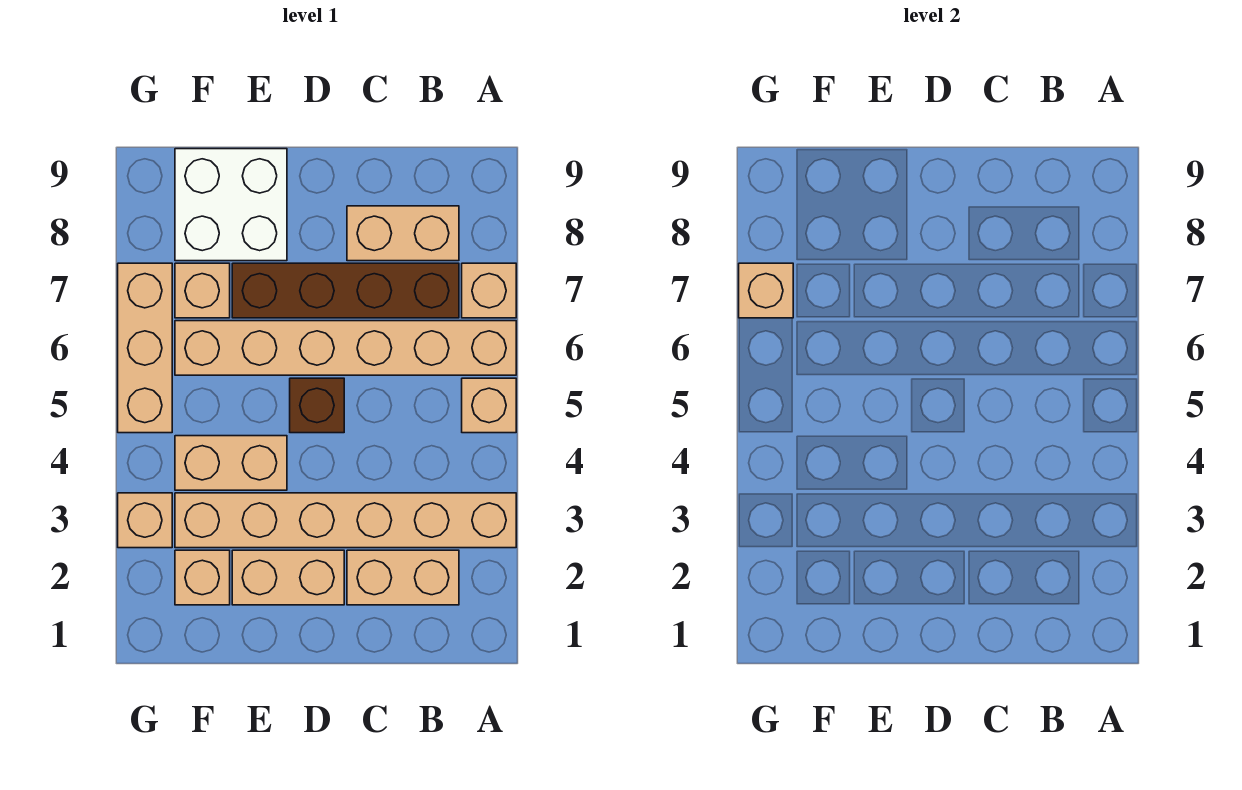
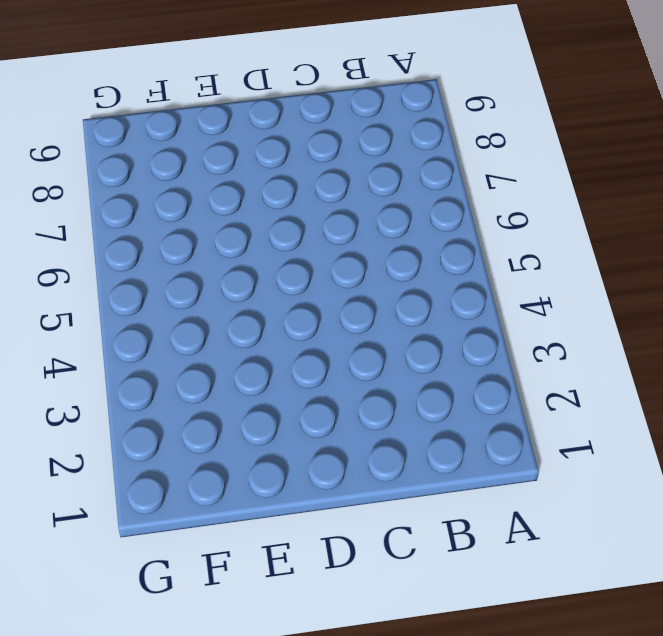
none -> tan brick A3:F3 level 1
none -> tan brick A5 level 1
none -> tan brick A6:F6 level 1

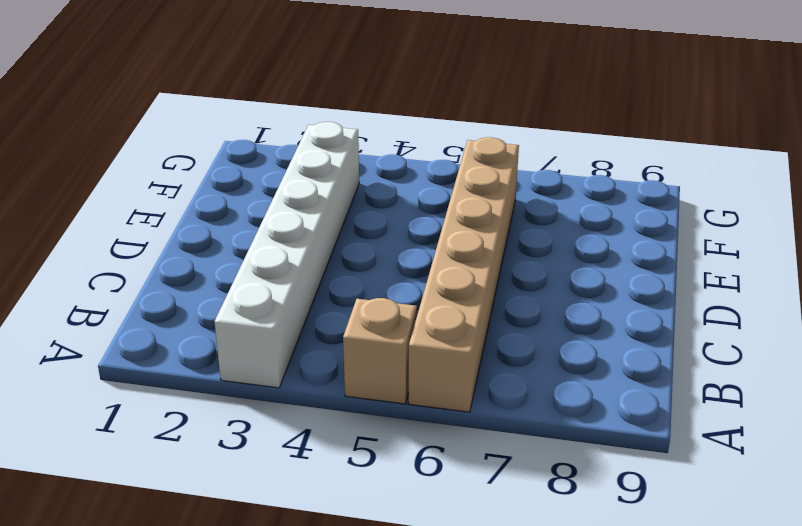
white brick A3:F3 level 1 -> tan brick A3:F3 level 1
none -> tan brick A7 level 1
none -> tan brick B2:C2 level 1
none -> brown brick B7:E7 level 1

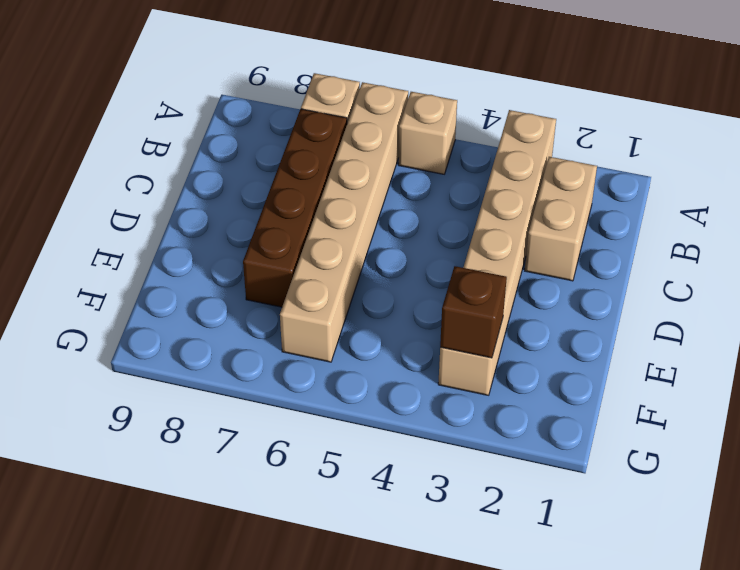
brown brick F3 level 2 -> brown brick D5 level 1
none -> tan brick B8:C8 level 1
none -> tan brick D2:E2 level 1
none -> tan brick E4:F4 level 1

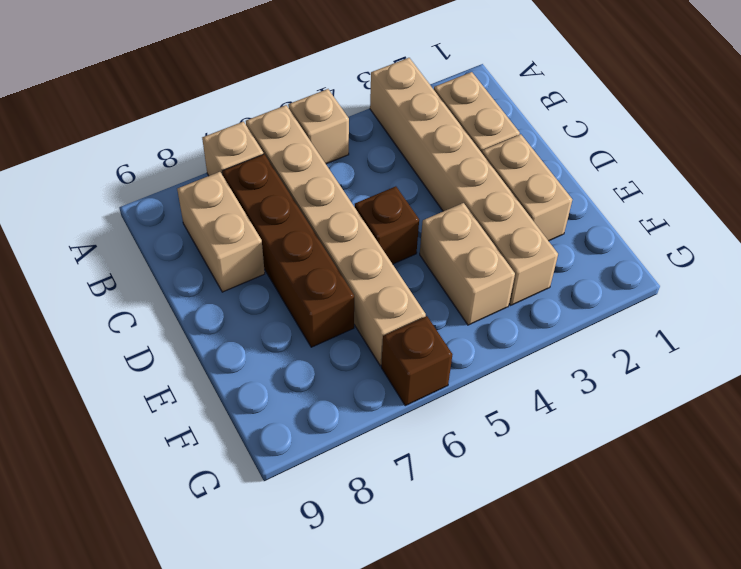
brown brick G6 level 1 -> tan brick G5:G7 level 1
none -> white brick E8:F9 level 1
none -> tan brick F2 level 1
none -> tan brick F7 level 1

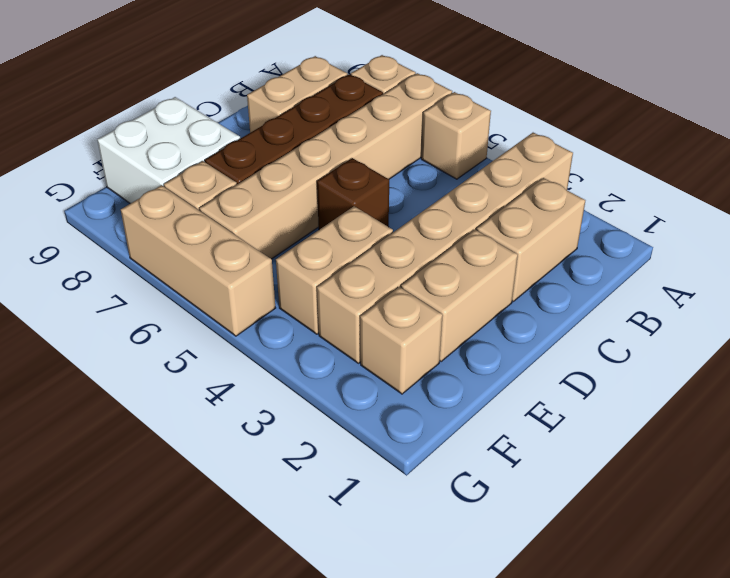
none -> tan brick G3 level 1
none -> tan brick G7 level 2

